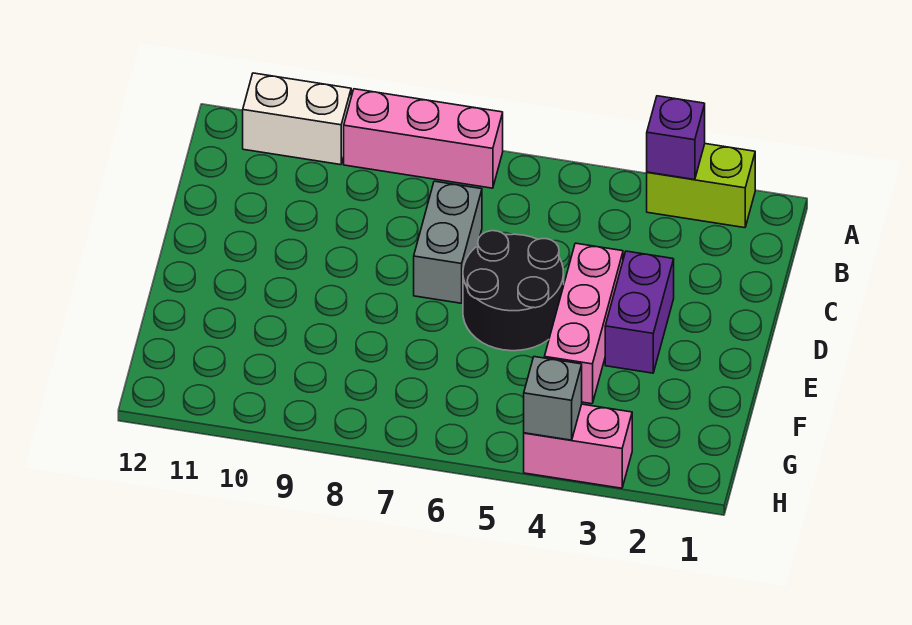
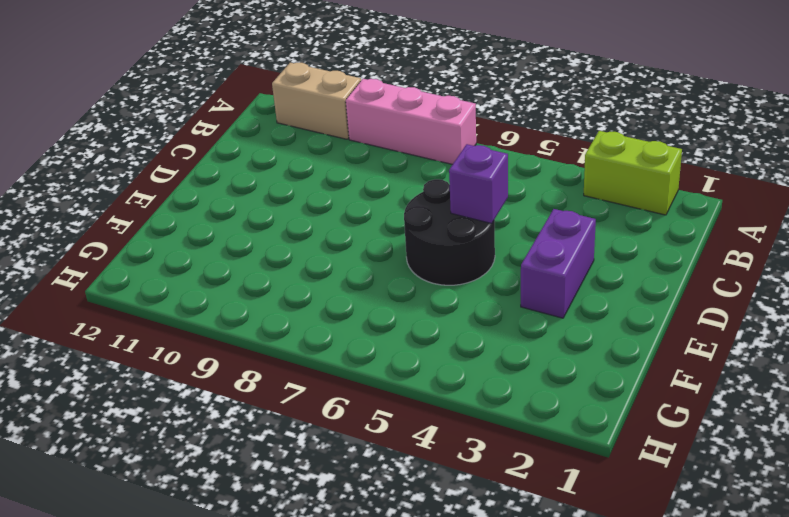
tan brick A10:A11 level 1 -> white brick A10:A11 level 1
purple brick D5 level 2 -> purple brick A3 level 2
none -> grey brick C7:D7 level 1
none -> pink brick D4:F4 level 1

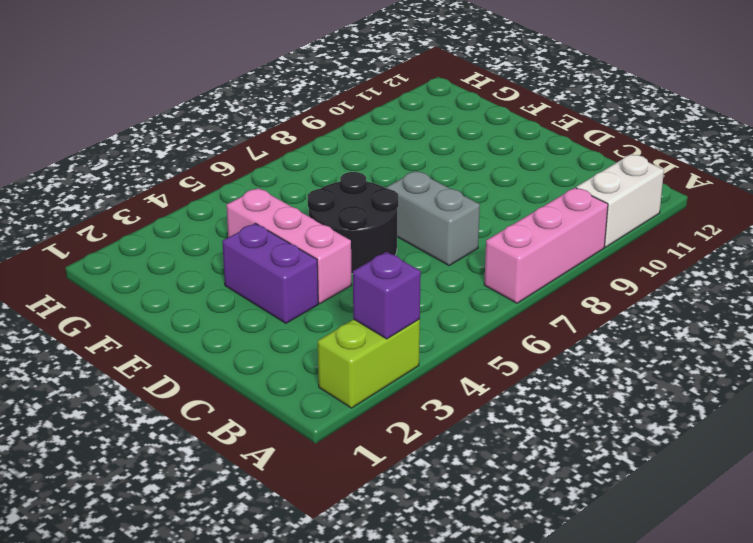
none -> pink brick H3:H4 level 1
none -> grey brick H4 level 2

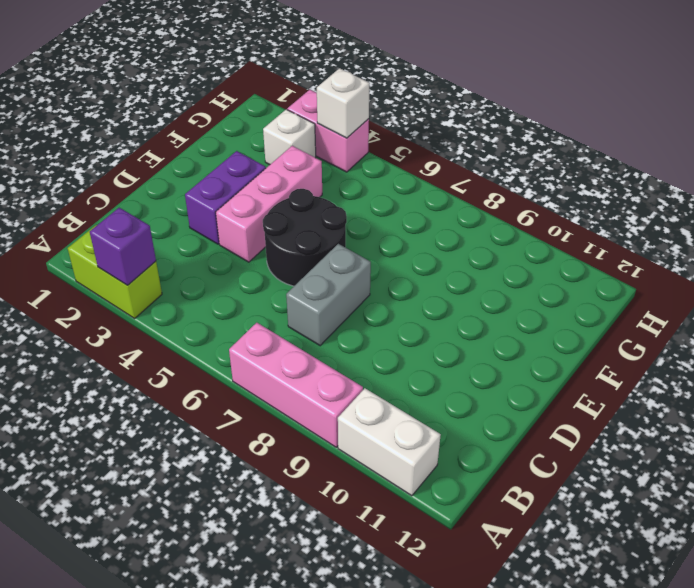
white brick G3 level 1 -> none
white brick H4 level 2 -> grey brick H4 level 2

